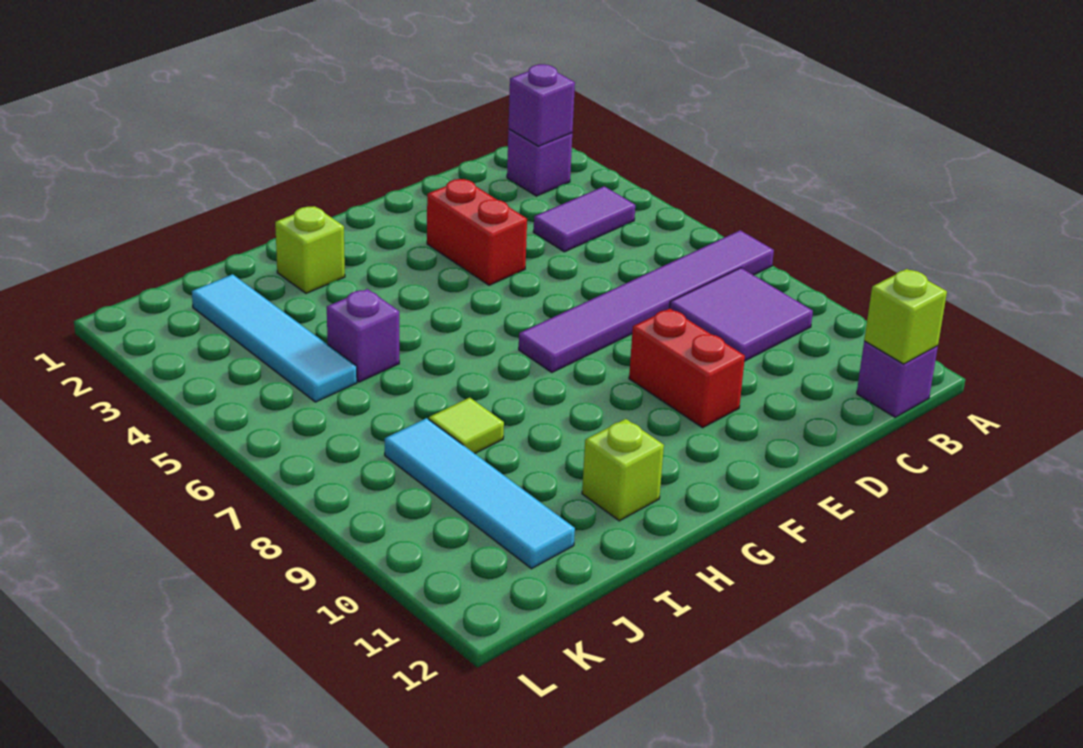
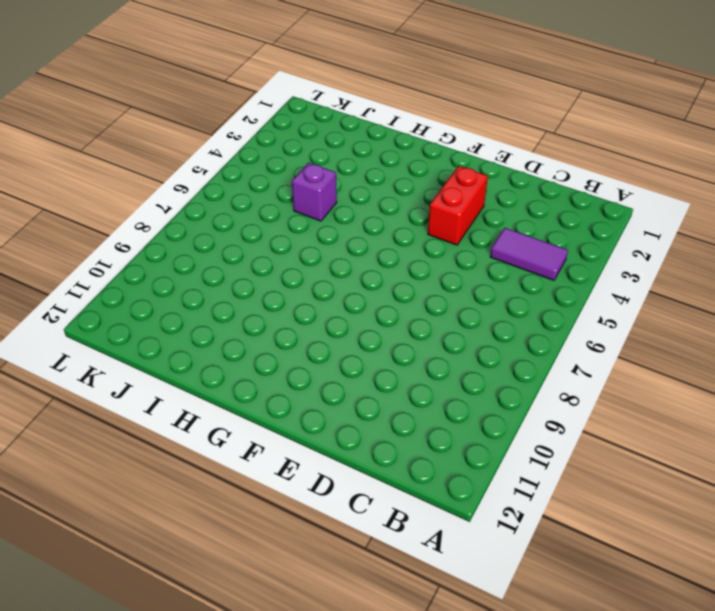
none -> purple tile A7:F7 level 1
none -> purple brick B2 level 1
none -> purple tile B8:C9 level 1

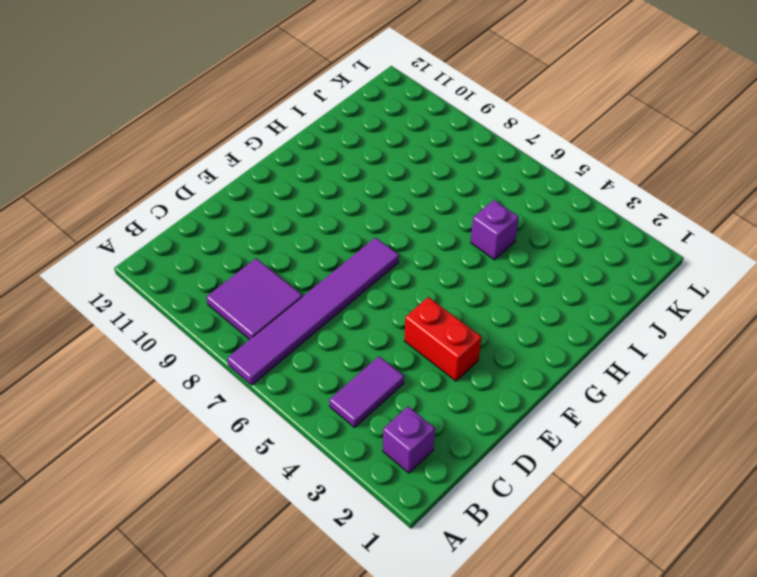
none -> purple brick B12 level 1
none -> red brick E9:E10 level 1
none -> lime brick H2 level 1

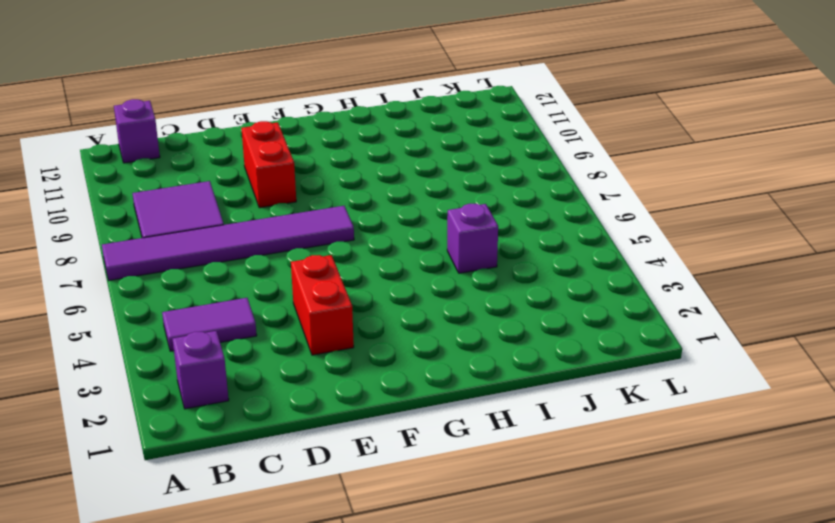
none -> lime brick H2 level 1
none -> lime brick H11 level 1
none -> lime tile I8 level 1

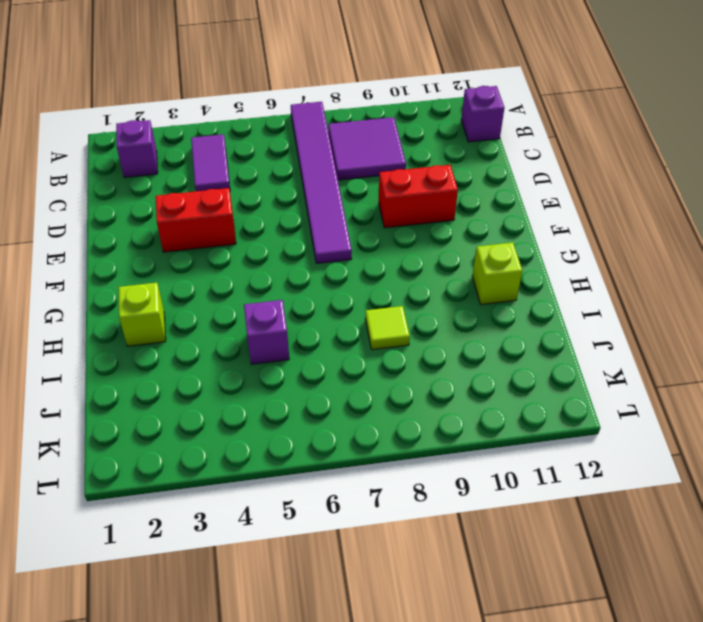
none -> cyan tile J2:J5 level 1
none -> cyan tile J8:J11 level 1
none -> purple brick B2 level 2

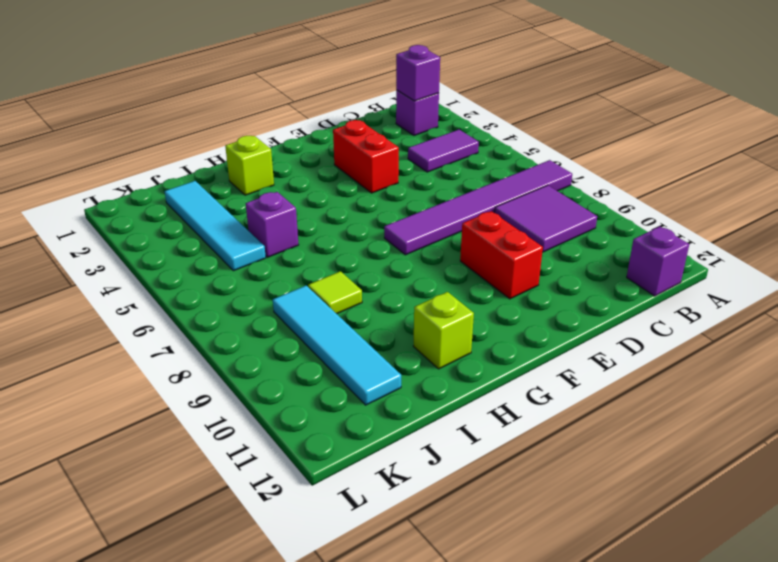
none -> lime brick B12 level 2

